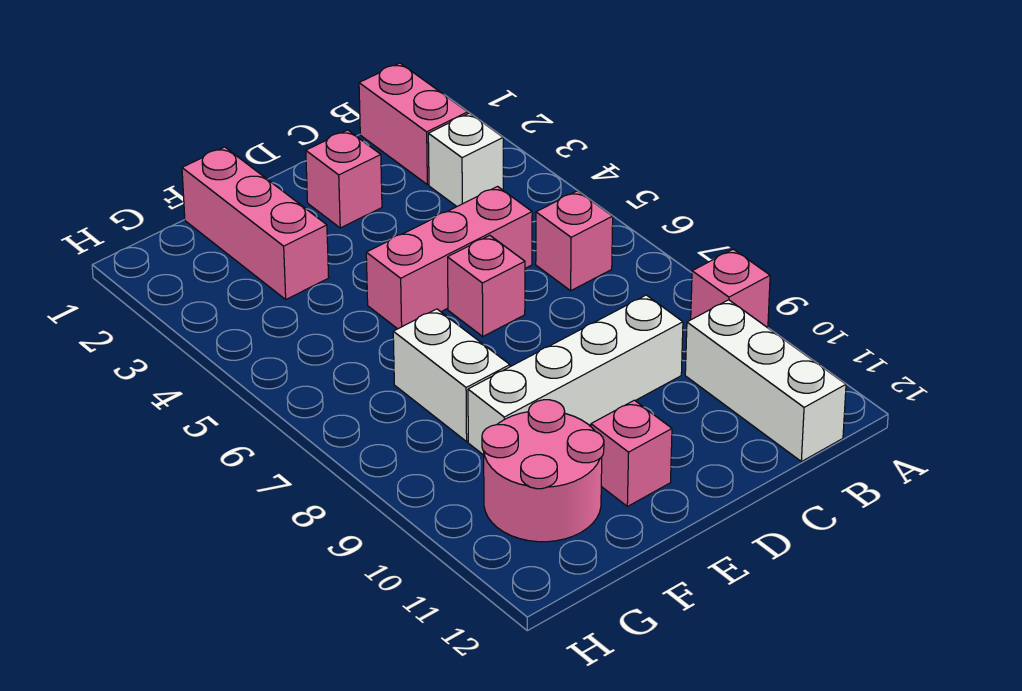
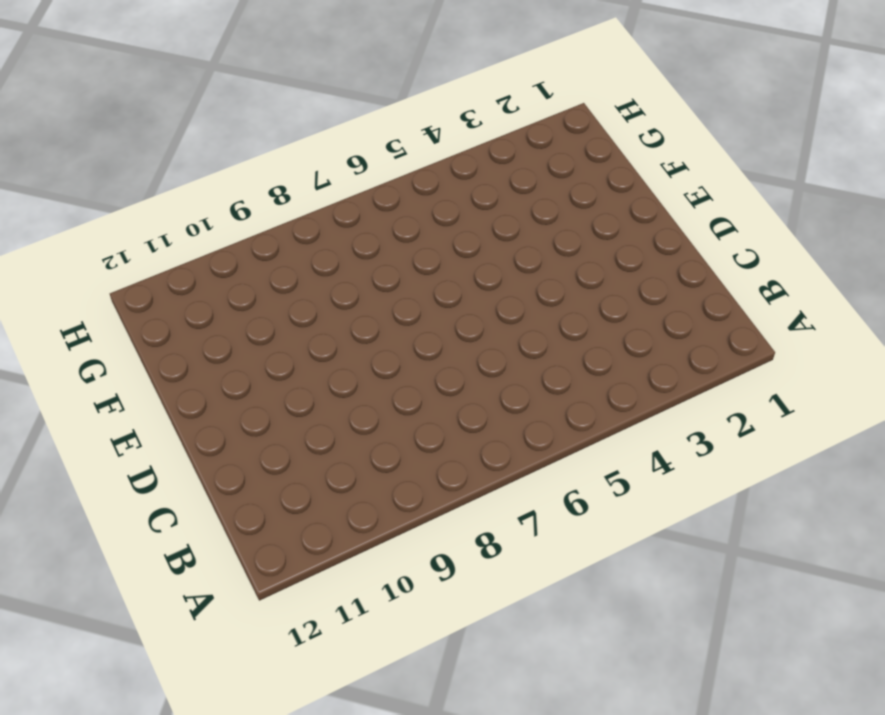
none -> pink brick A9 level 1
none -> pink brick B1:B2 level 1
none -> white brick B3 level 1

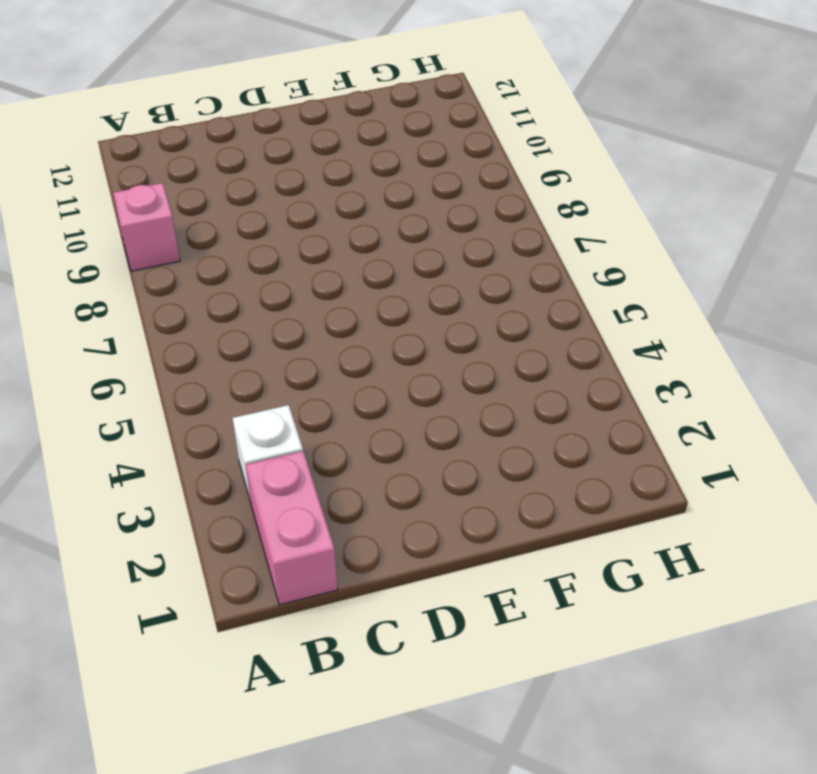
none -> pink brick B6 level 1
none -> white brick B10:B12 level 1
none -> pink brick C5:E5 level 1

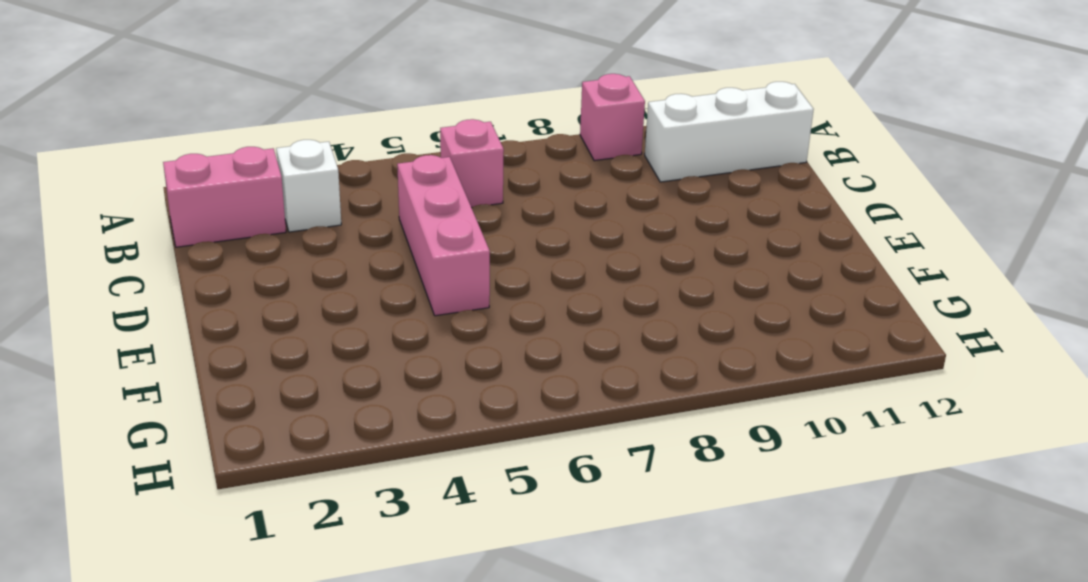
none -> white brick C9:F9 level 1
none -> pink brick D2 level 1
none -> pink brick D6 level 1

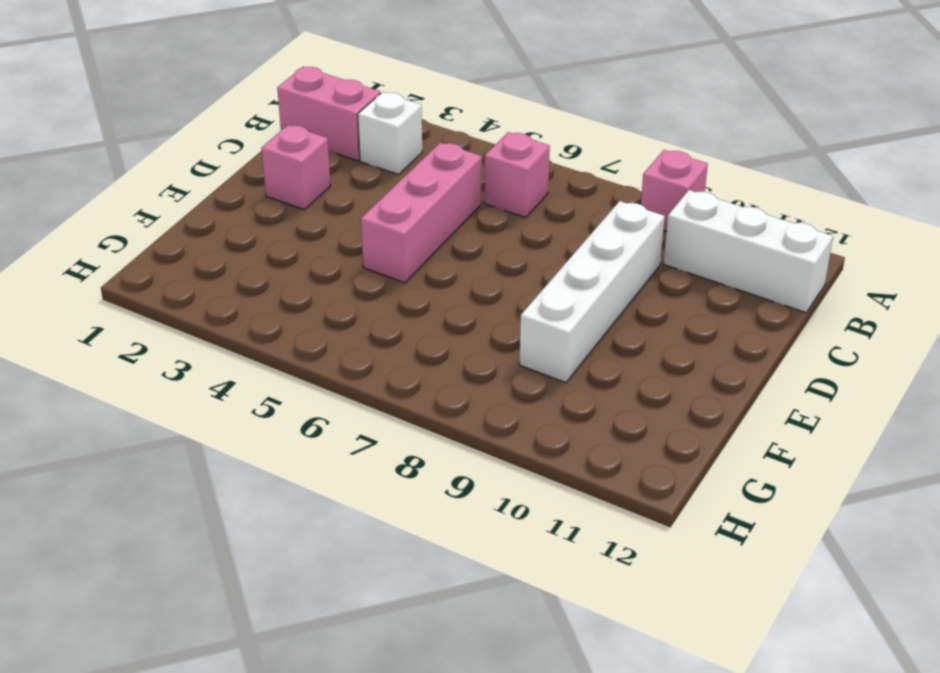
none -> pink brick D6 level 1
none -> pink brick E11 level 1
none -> pink brick F1:F3 level 1

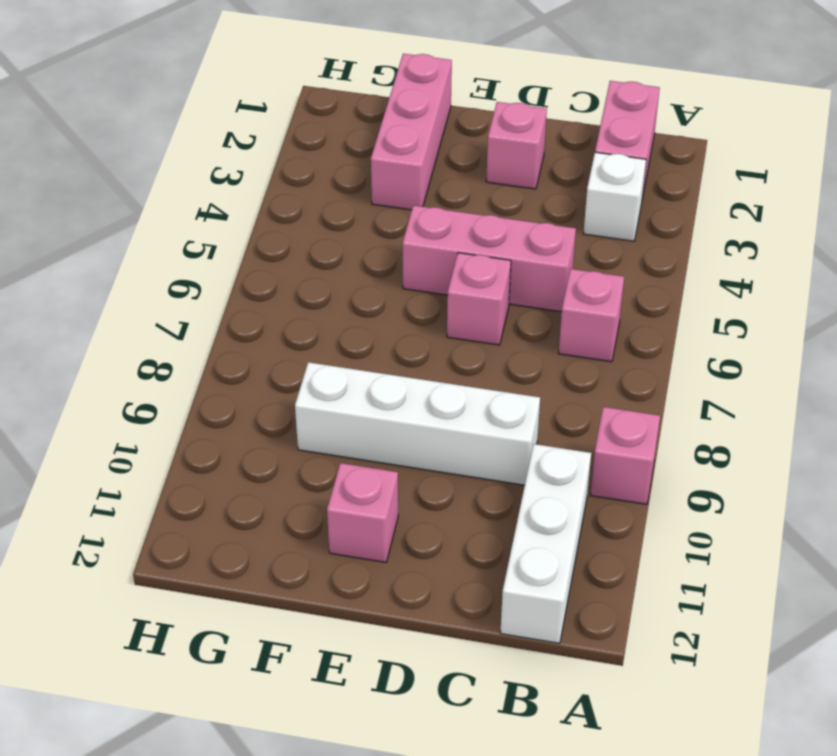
none -> white brick F7:F8 level 1
none -> pink round brick F10:G11 level 1

